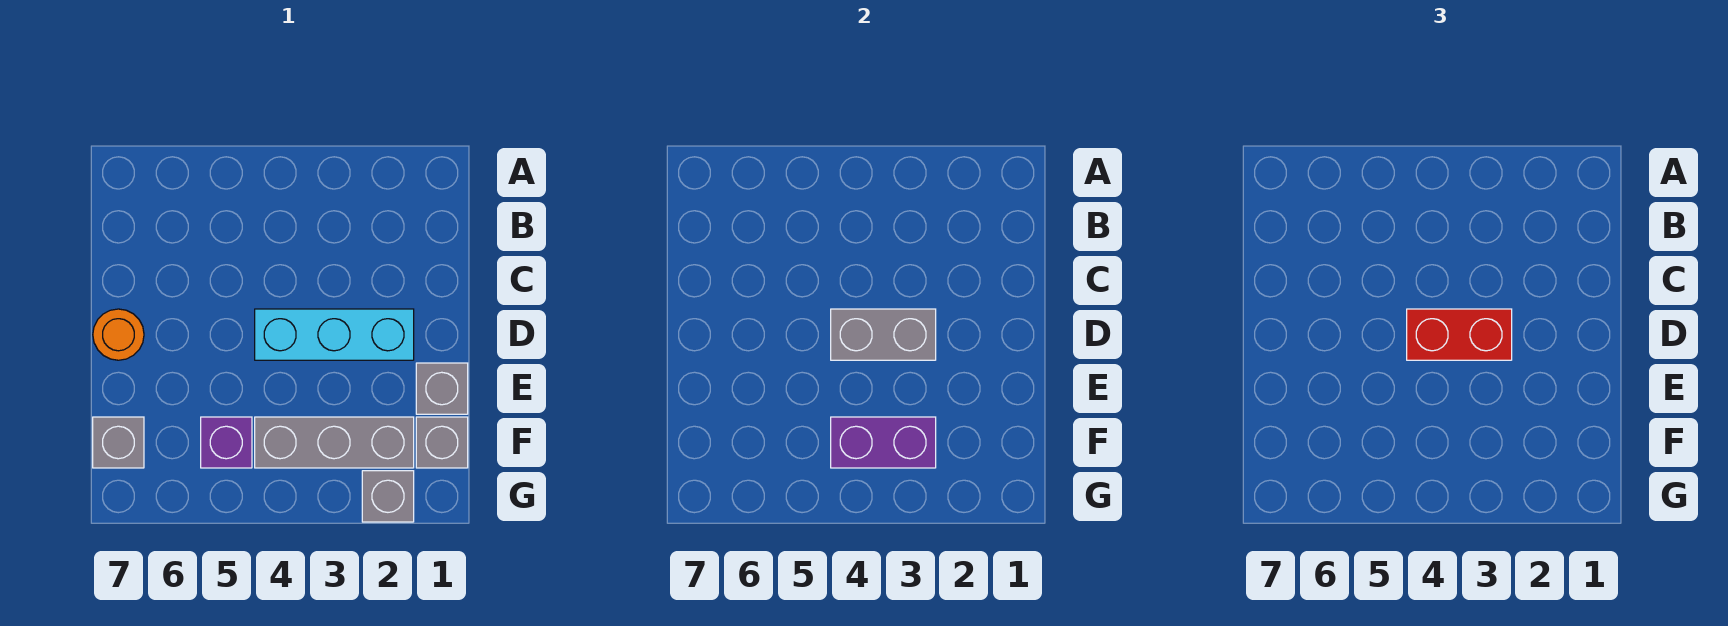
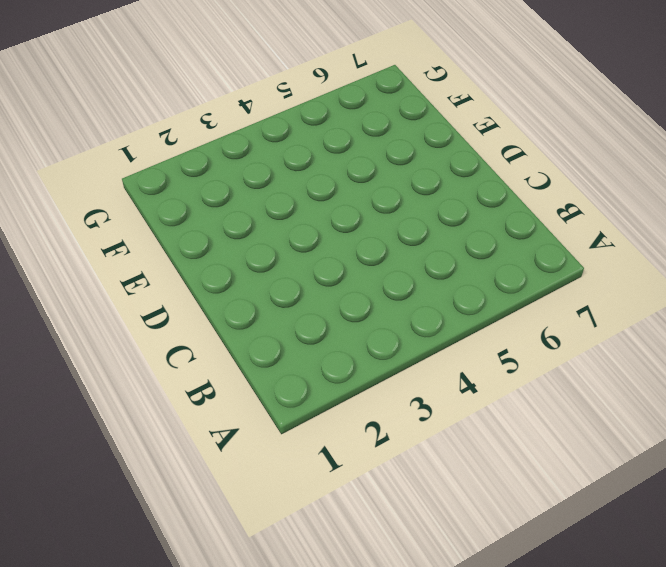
none -> cyan brick D2:D4 level 1
none -> orange round brick D7 level 1

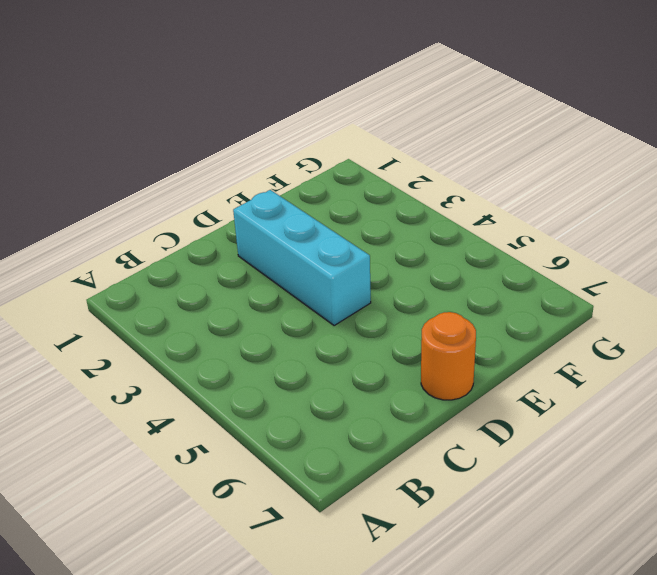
none -> grey brick E1 level 1
none -> grey brick F1 level 1

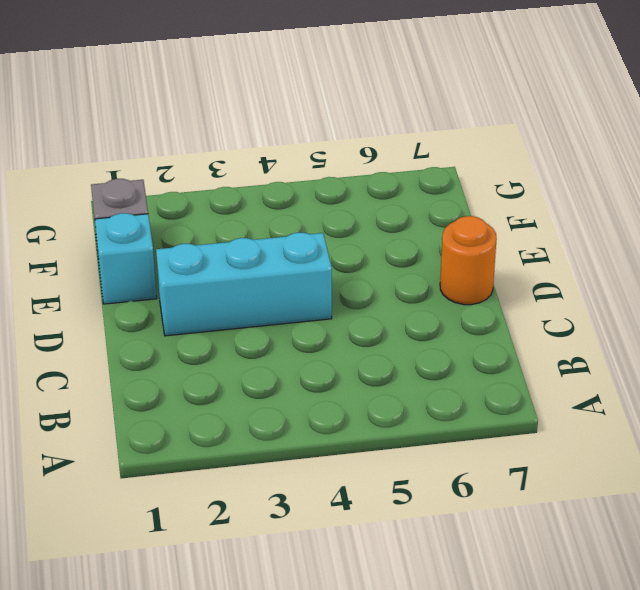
cyan brick E1 level 1 -> grey brick E1 level 1
none -> grey brick F2:F4 level 1
none -> purple brick F5 level 1

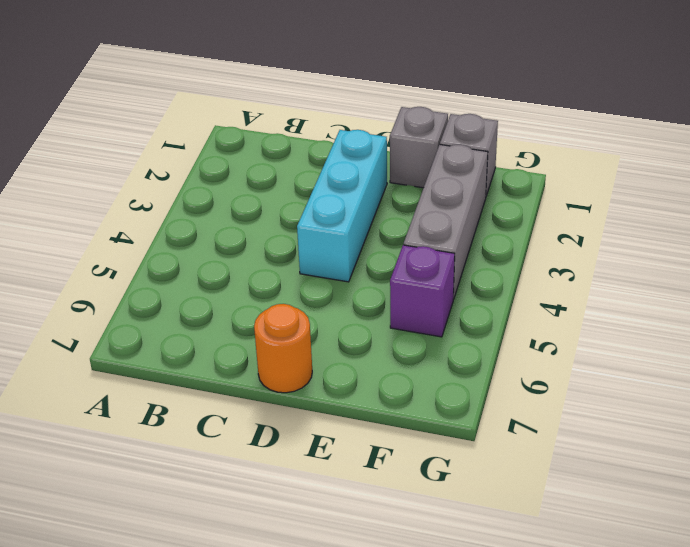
none -> grey brick F7 level 1
none -> grey brick G2 level 1

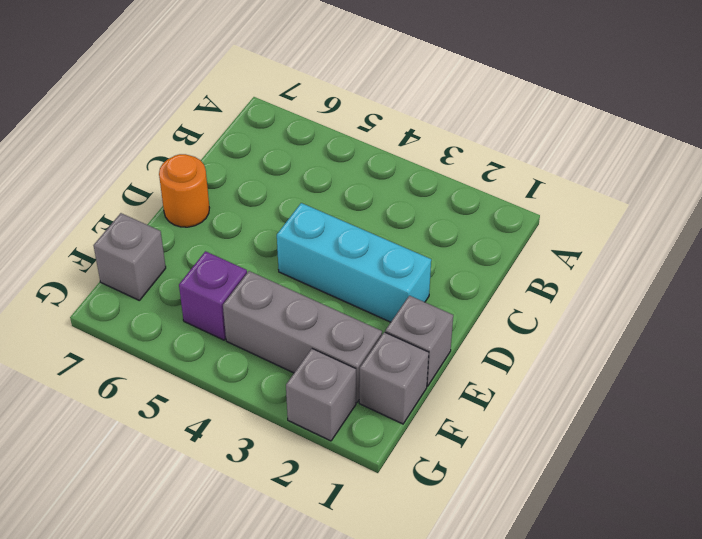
none -> grey brick D3:D4 level 2
none -> purple brick F3:F4 level 2

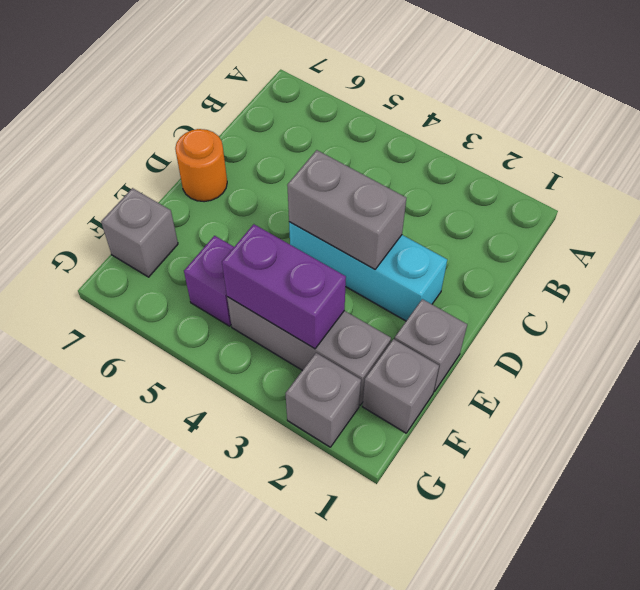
none -> red brick D3:D4 level 3

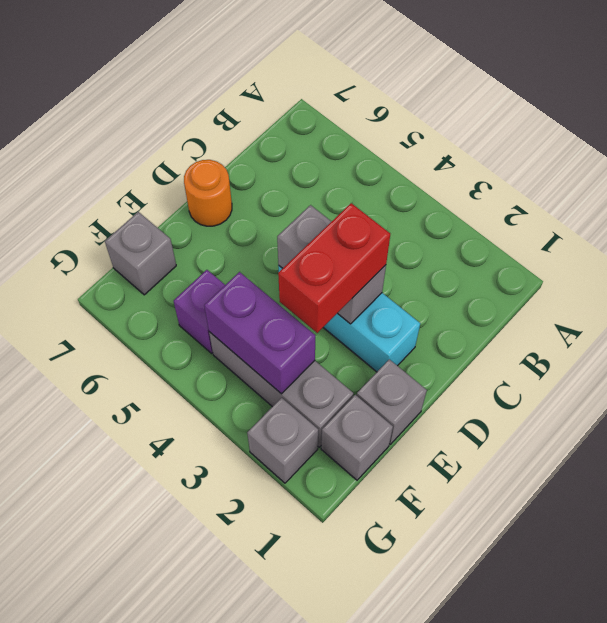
red brick D3:E3 level 3 -> red brick D3:D4 level 3

